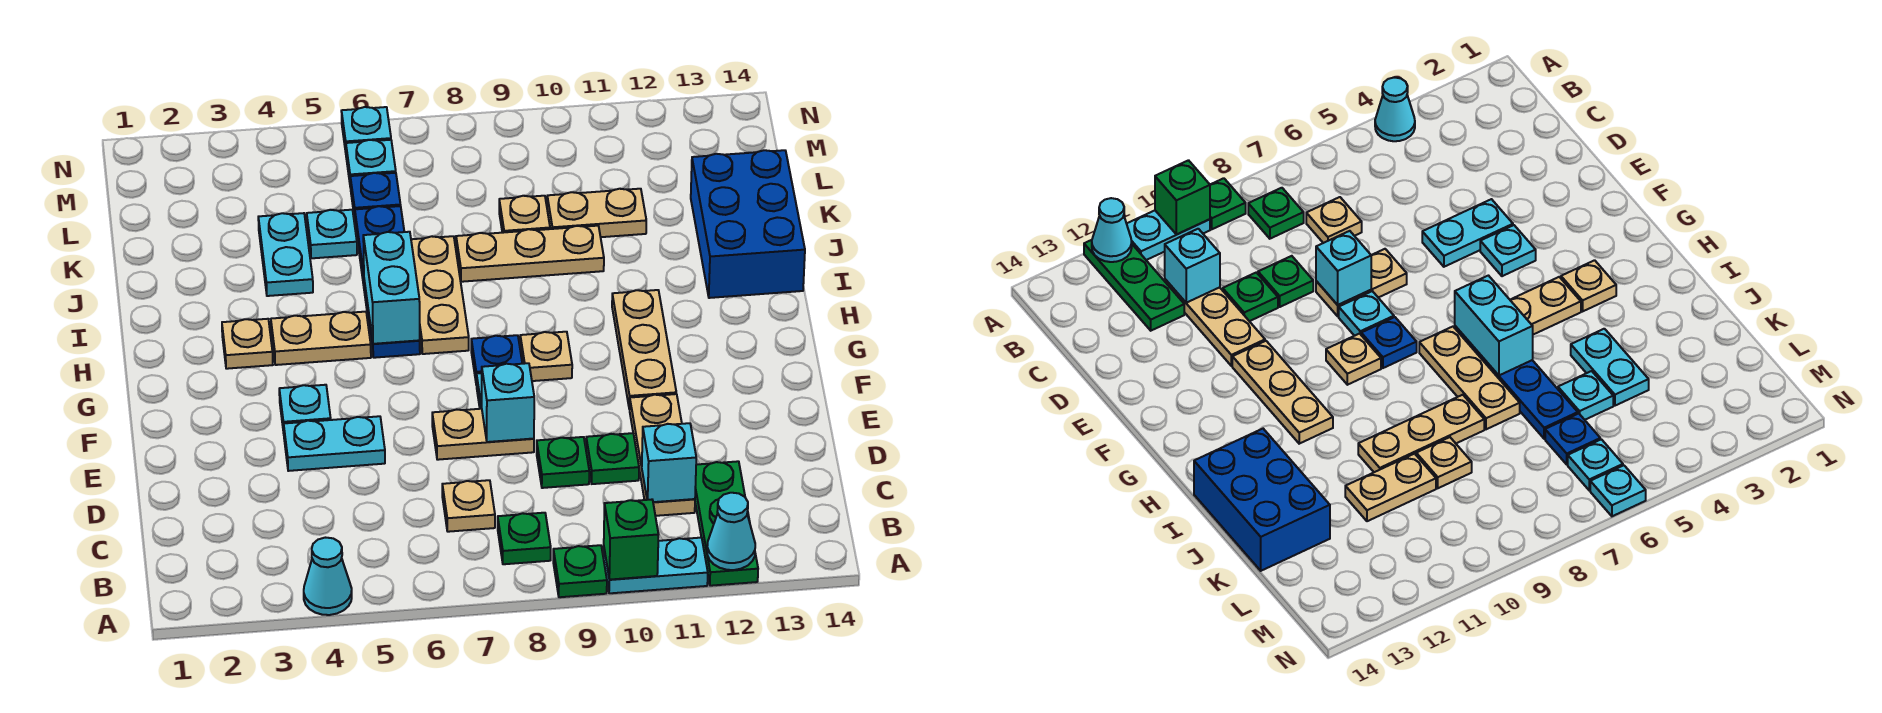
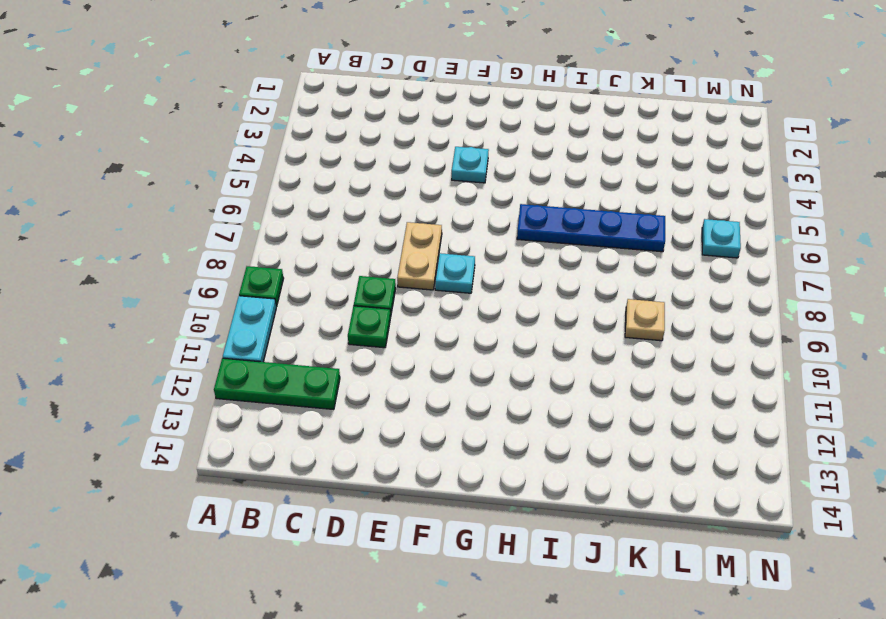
none -> cyan cone A4 level 1
none -> green plate B8 level 1
none -> tan plate C7 level 1
none -> tan plate C11:E11 level 1

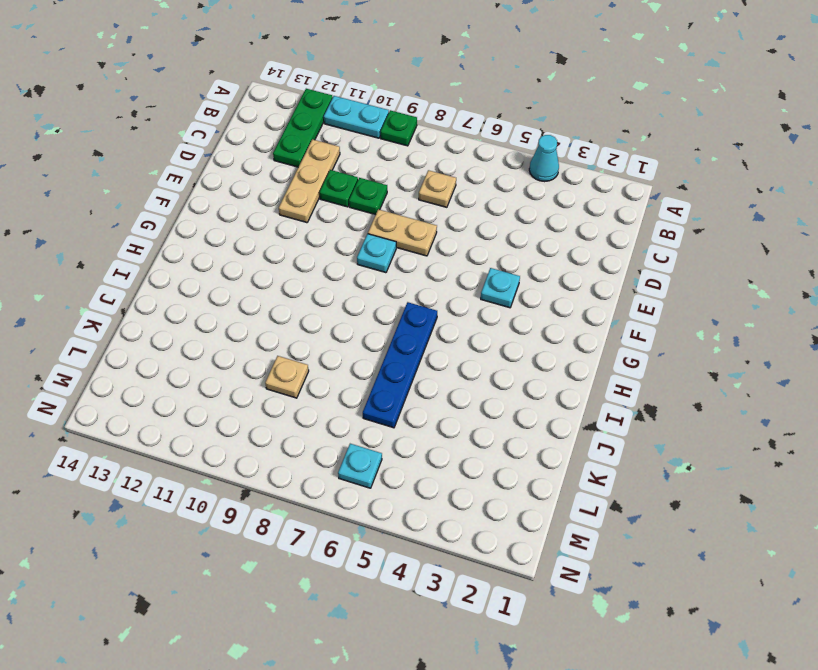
none -> green plate B8 level 1
none -> cyan plate E4:E5 level 1
none -> tan plate F11:H11 level 1
none -> blue plate G8 level 1

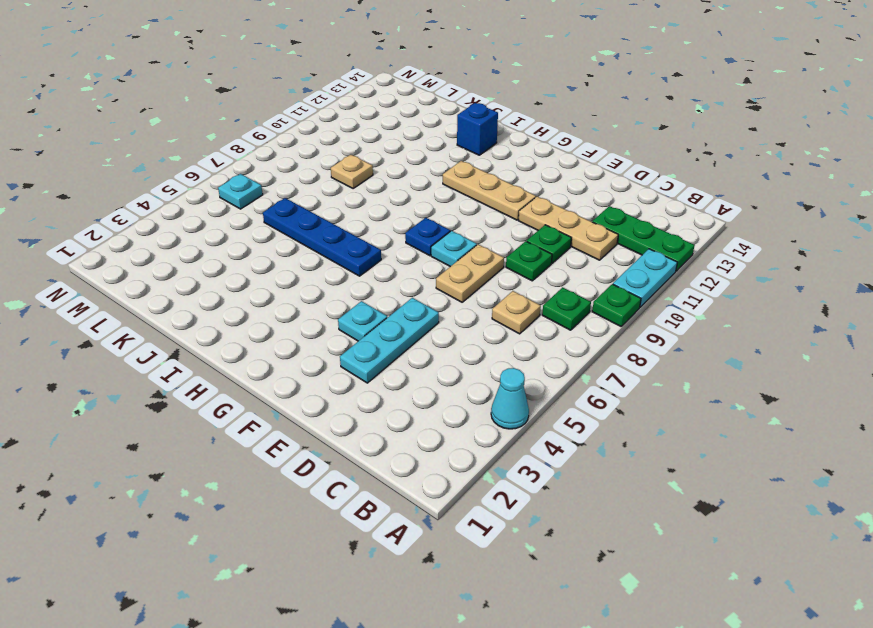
cyan plate E3:E5 level 1 -> cyan plate E4:E5 level 1
blue brick I13 level 1 -> blue brick I13:K14 level 1
none -> tan plate G9 level 1
none -> tan plate H3 level 1
none -> tan plate H4:H5 level 1
none -> tan plate H7:J7 level 1

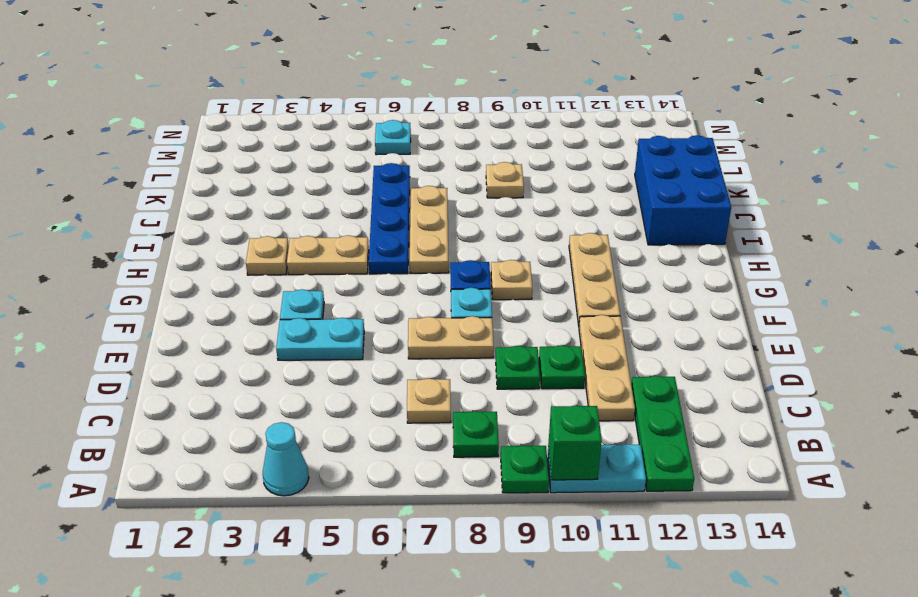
none -> cyan plate J4:K4 level 1
none -> tan plate J8:J10 level 1
none -> cyan plate K5 level 1
none -> tan plate K10:K11 level 1

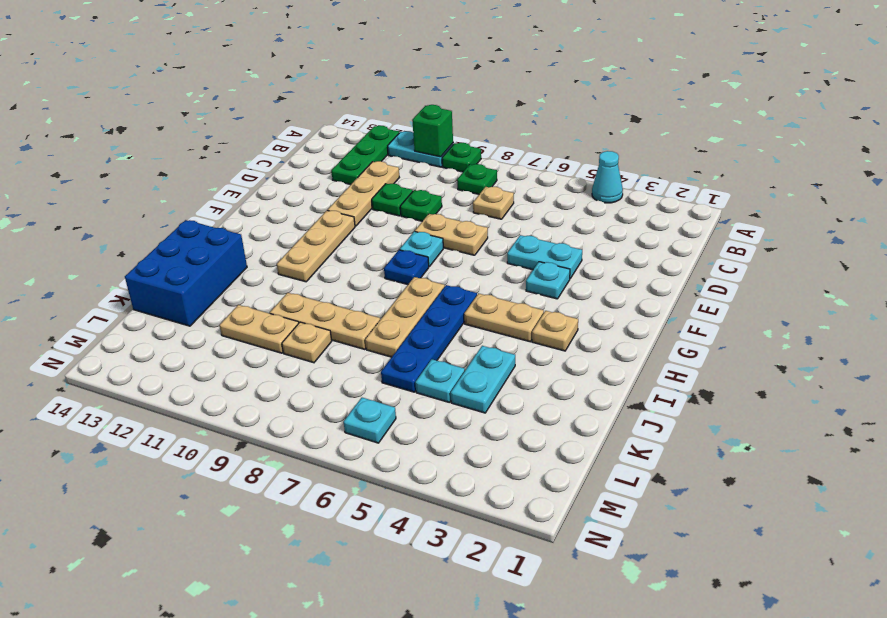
none -> tan plate G9 level 1
none -> blue plate L6 level 1
none -> cyan plate N6 level 1
none -> cyan cone A12 level 2

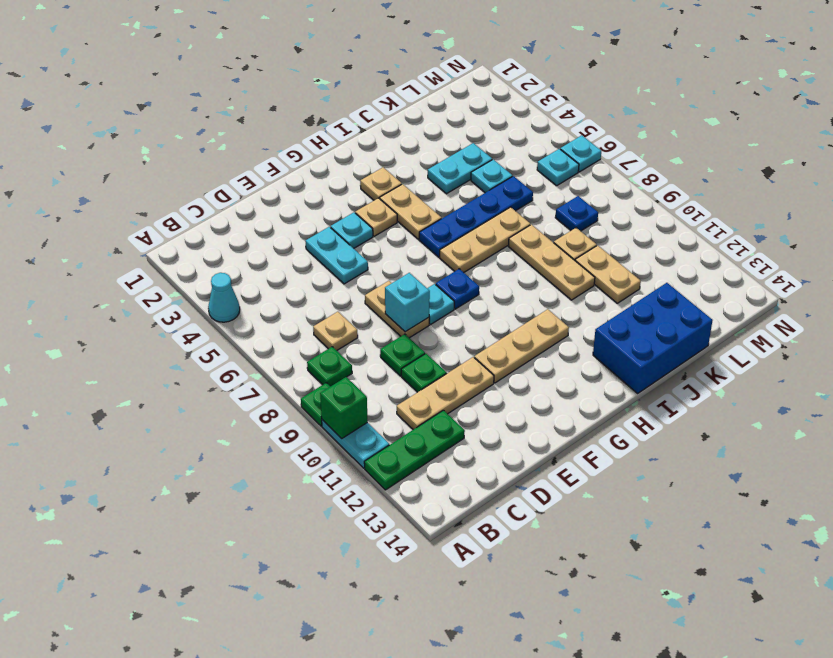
tan plate G4 level 1 -> tan plate G9 level 1
blue plate L8 level 1 -> blue plate L6 level 1
none -> cyan cone A12 level 2
none -> cyan brick C11 level 2
none -> cyan brick H6:I6 level 2

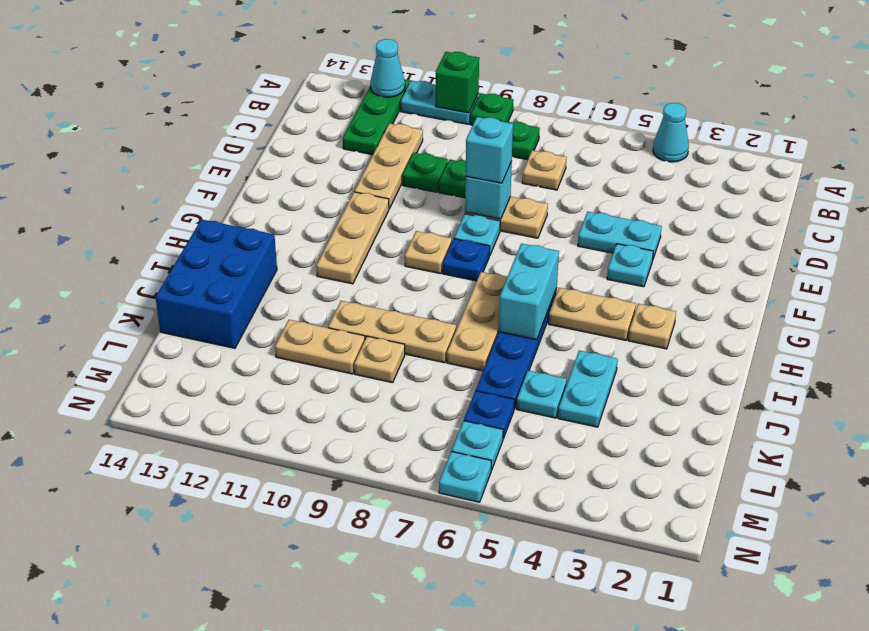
cyan brick E8 level 3 -> cyan brick C11 level 2

